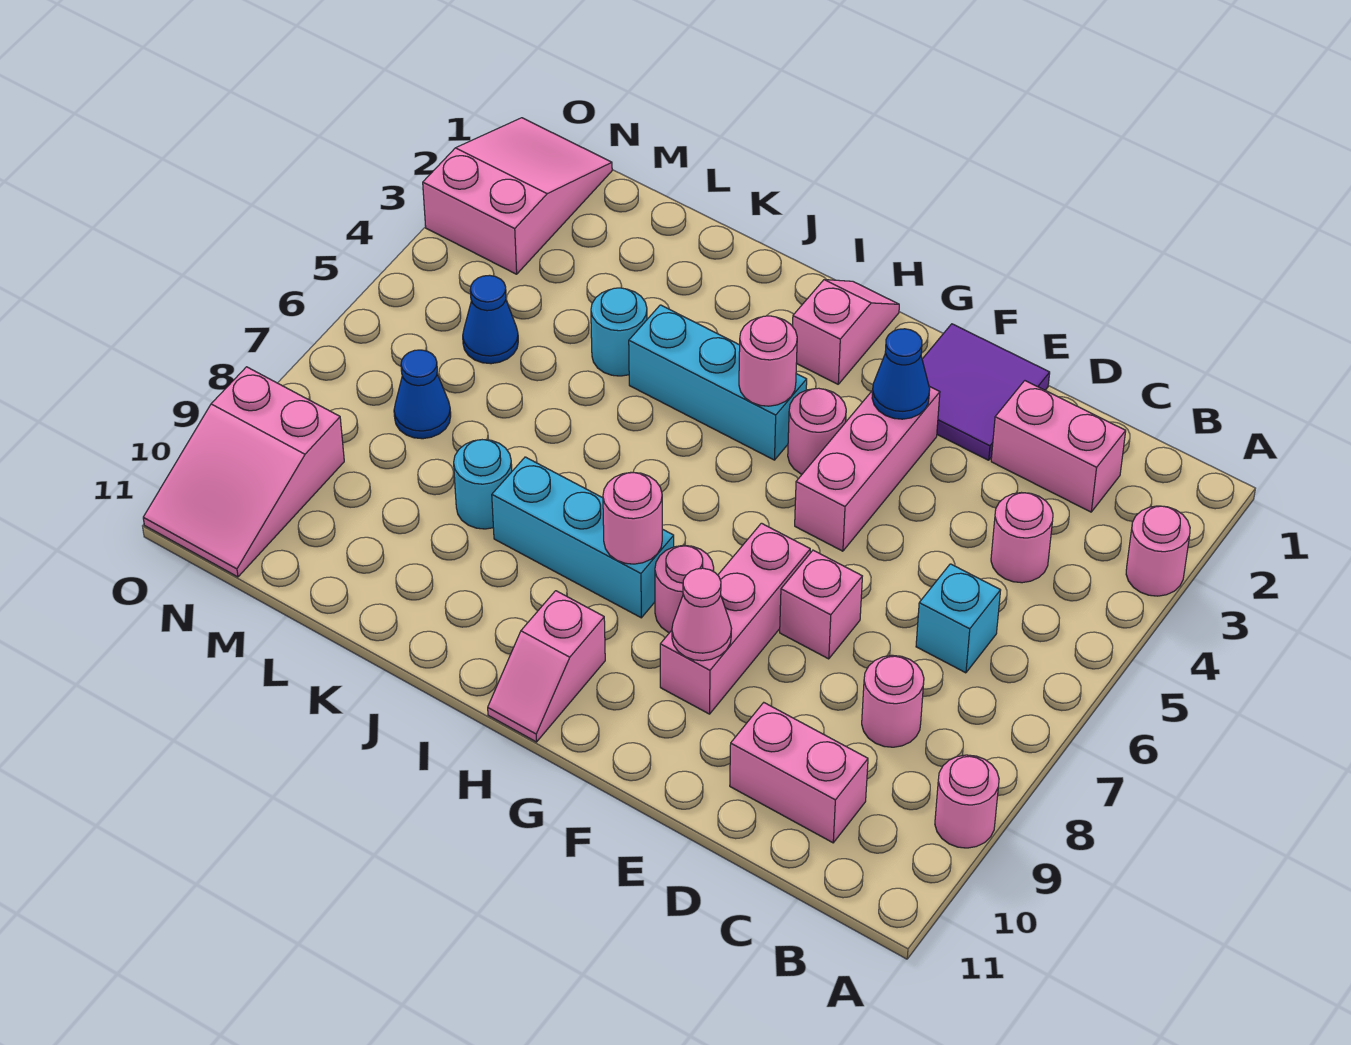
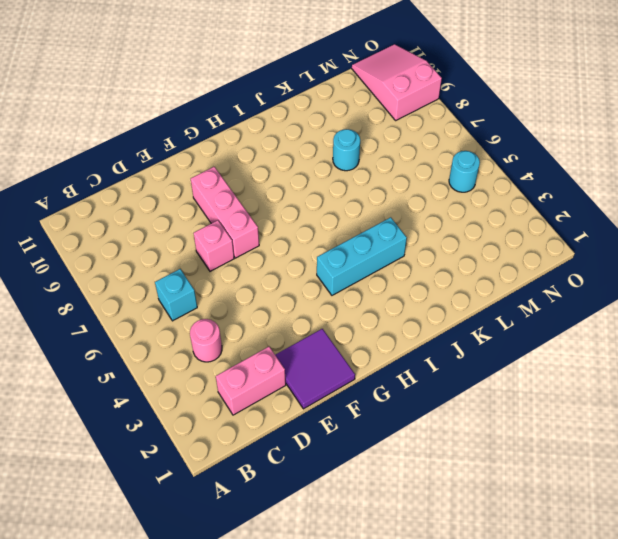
cyan round brick N5 level 1 -> cyan round brick K4 level 1
none -> pink round brick A3 level 1
none -> pink round brick A9 level 1
none -> pink round brick C8 level 1

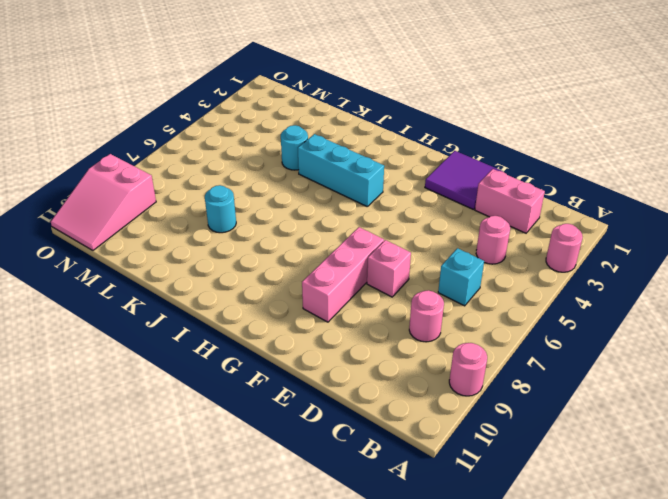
none -> pink brick C10:D10 level 1
none -> pink brick F3:F5 level 1
none -> pink round brick G4 level 1

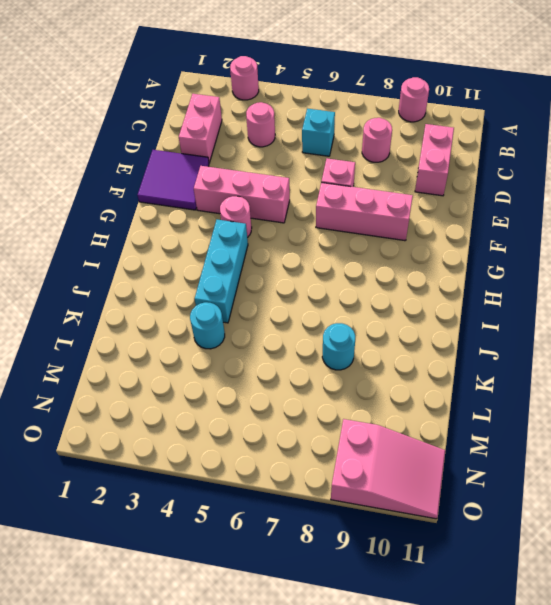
none -> pink round brick G8 level 1
none -> pink slope H1:H2 level 1 top 2
none -> cyan brick H8:J8 level 1

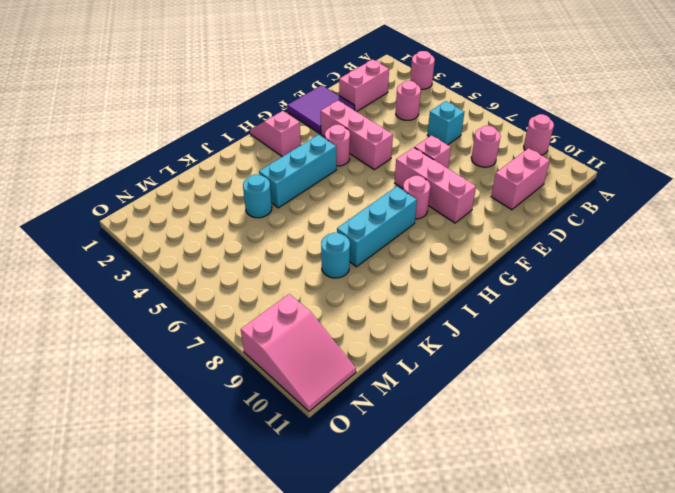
none -> pink slope H10:H11 level 1 top 10
none -> blue cone M5 level 1
none -> blue cone M7 level 1

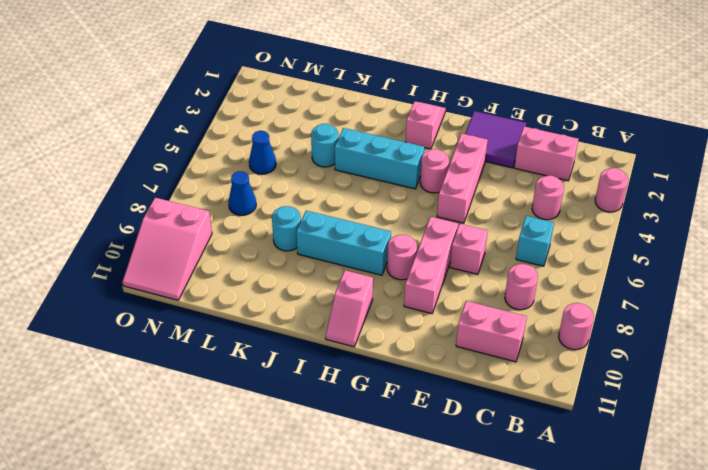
none -> pink slope N1:O3 level 1 top 3
none -> blue cone F3 level 2
none -> pink cone F9 level 2

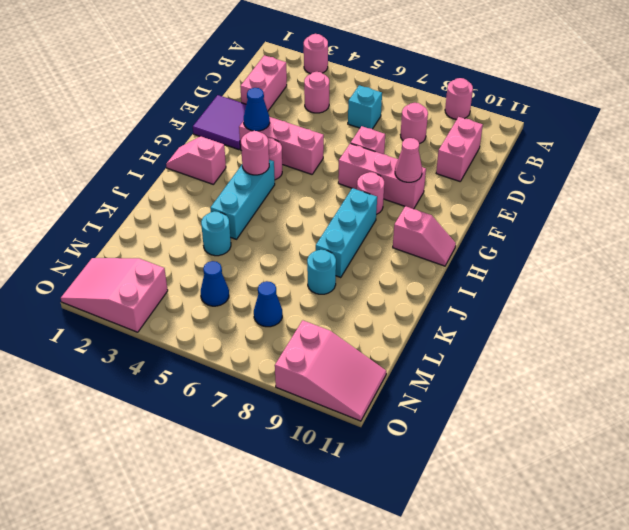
none -> pink round brick H8 level 2

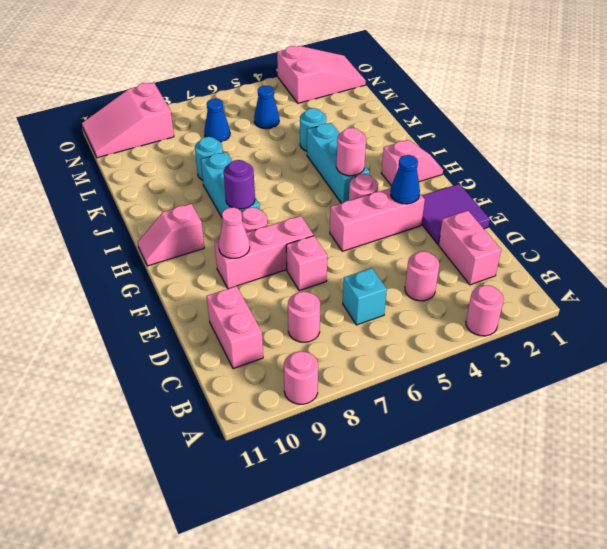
purple round brick H8 level 2 -> pink round brick H8 level 2

